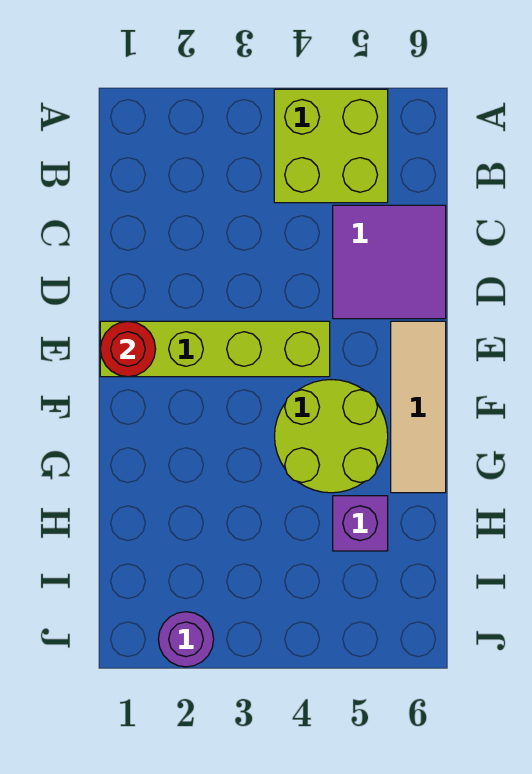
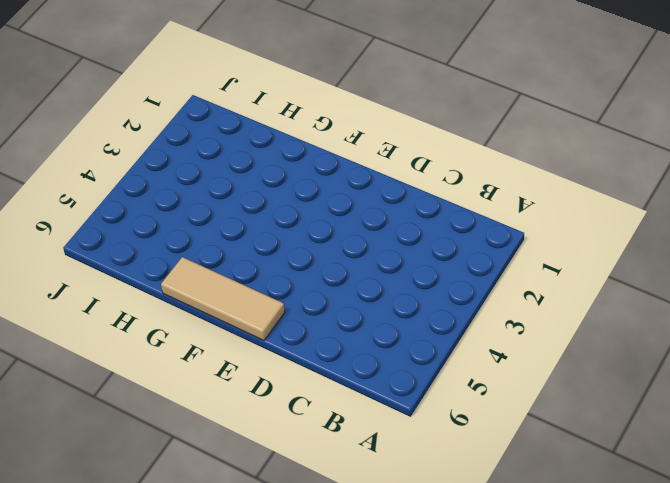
none -> lime brick A4:B5 level 1
none -> purple tile C5:D6 level 1

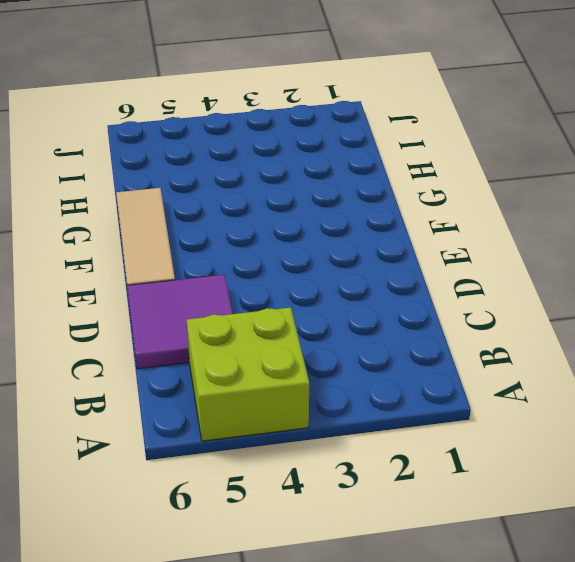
none -> lime brick E1:E4 level 1
none -> lime round brick F4:G5 level 1

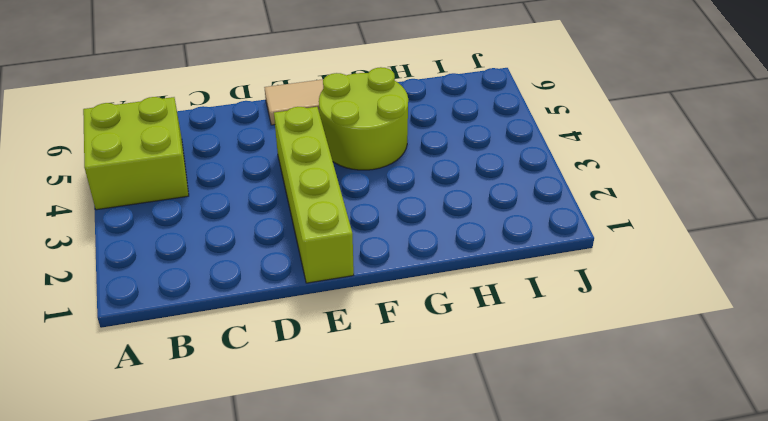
none -> purple tile C5:D6 level 1
none -> purple brick H5 level 1

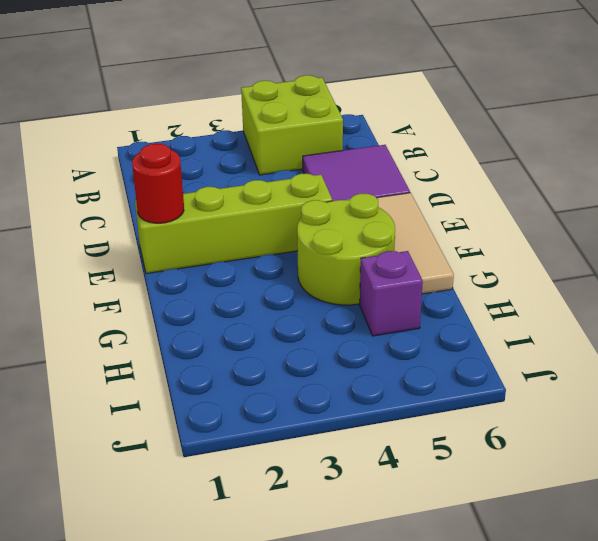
none -> purple round brick J2 level 1

